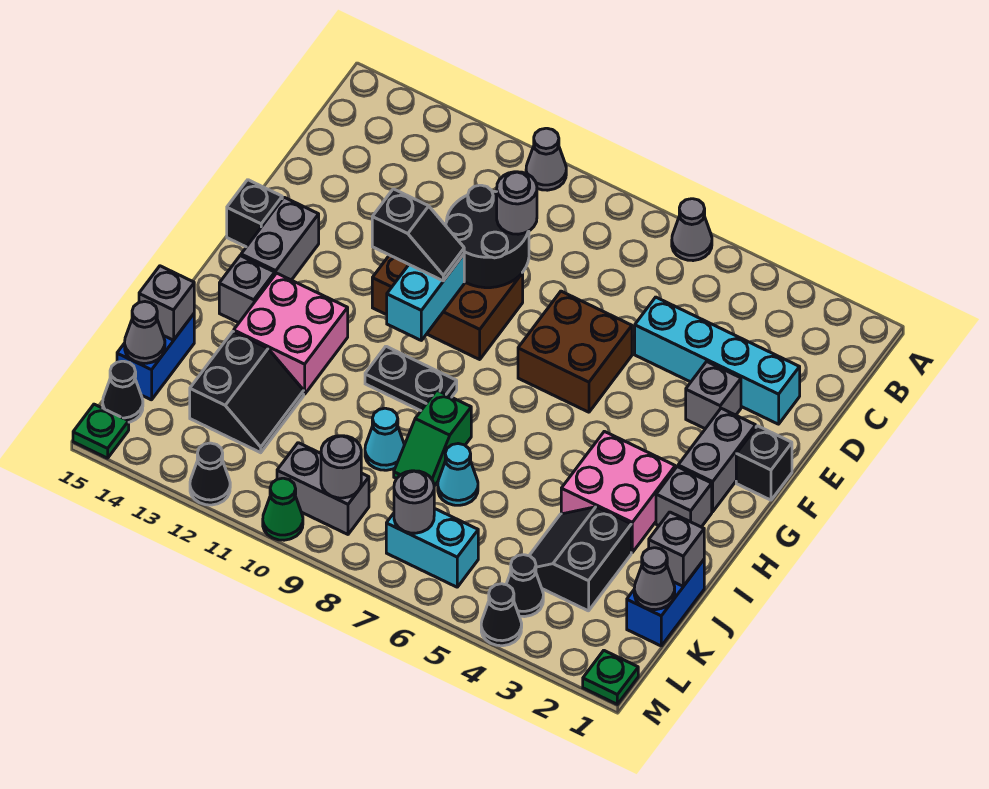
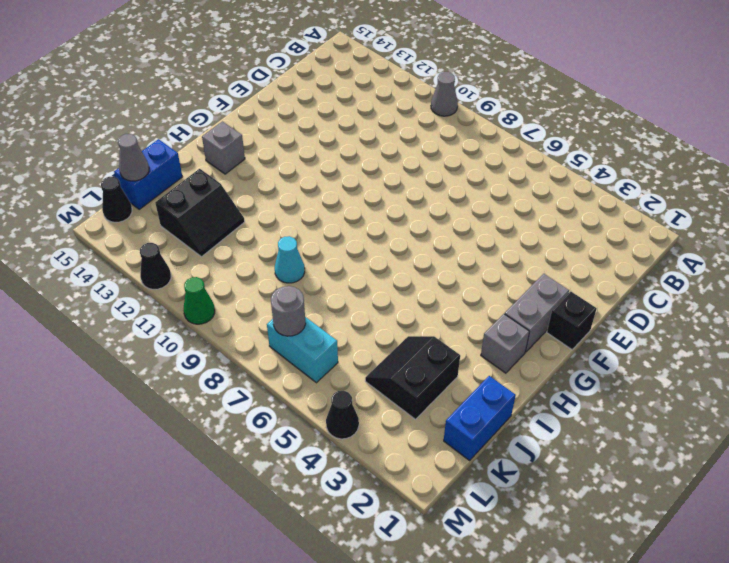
none -> grey cone A6 level 1
none -> cyan brick D2:D5 level 1
none -> grey brick E3 level 1
none -> brown brick E6:F7 level 1

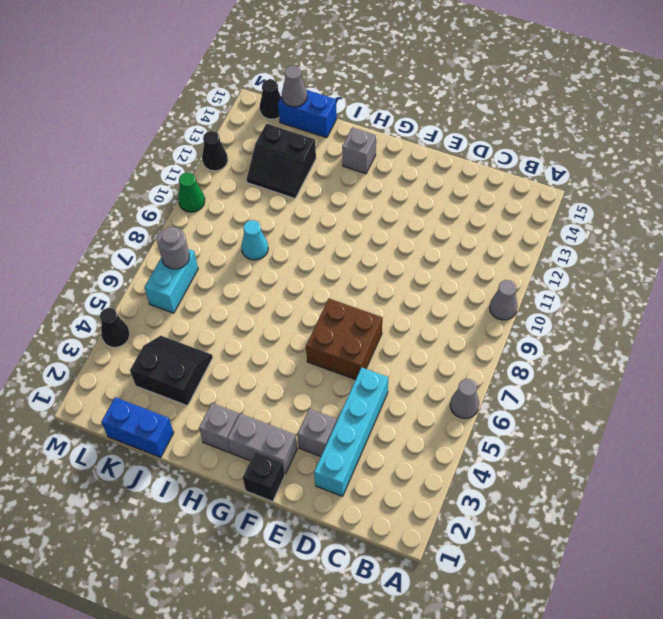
none -> brown brick E9:F11 level 1
none -> grey brick F14:G14 level 1
none -> black brick F15 level 1
none -> pink brick H3:I4 level 1

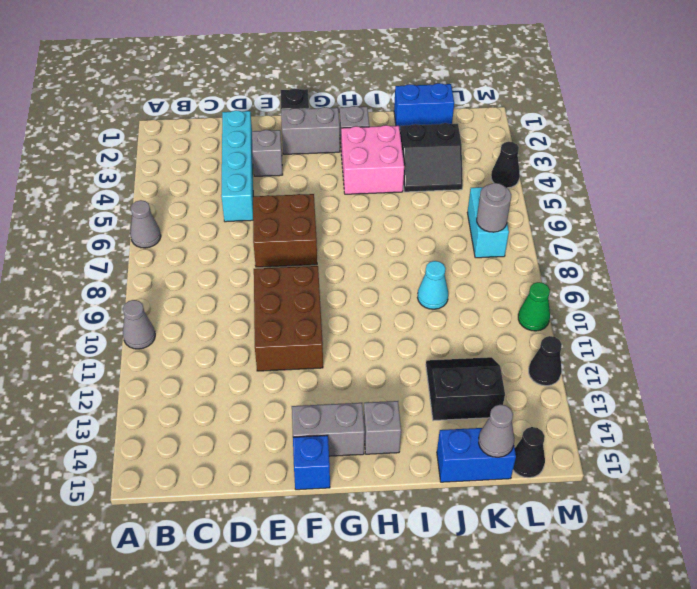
blue brick F15 level 1 -> black brick F15 level 1
none -> black plate H9:H10 level 1
none -> pink brick H12:I13 level 1
none -> green slope I8:J8 level 1 top I
none -> cyan cone J7 level 1

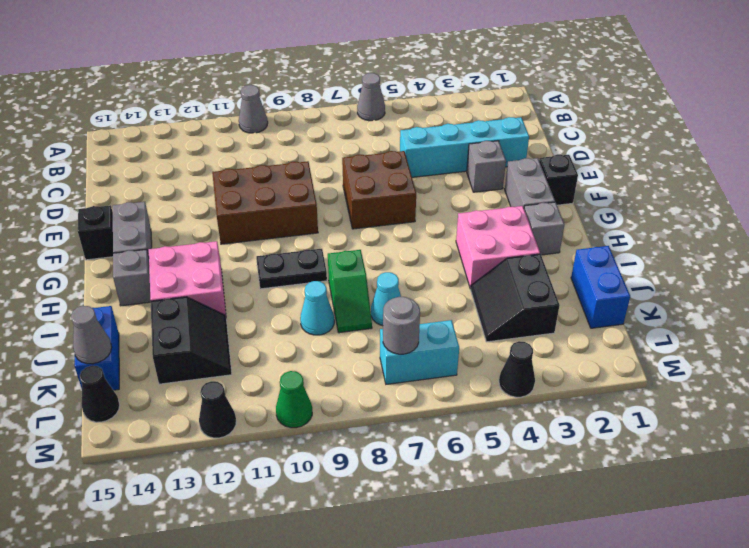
none -> black cone L4 level 1
none -> grey brick L9:L10 level 1
none -> green plate M1 level 1
none -> green plate M15 level 1

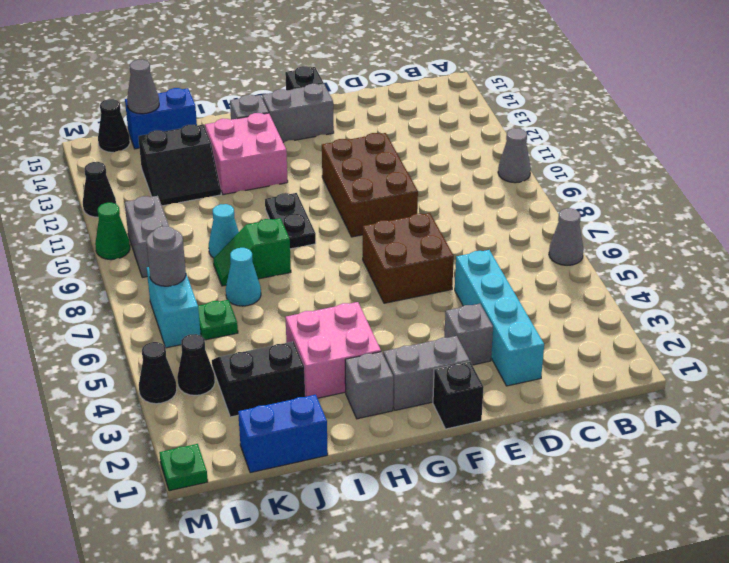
green plate K6 level 1 -> green plate M15 level 1
none -> black round brick D9:E10 level 2
none -> cyan brick F10:G10 level 2
none -> grey brick J1 level 2
none -> grey brick J15 level 2

